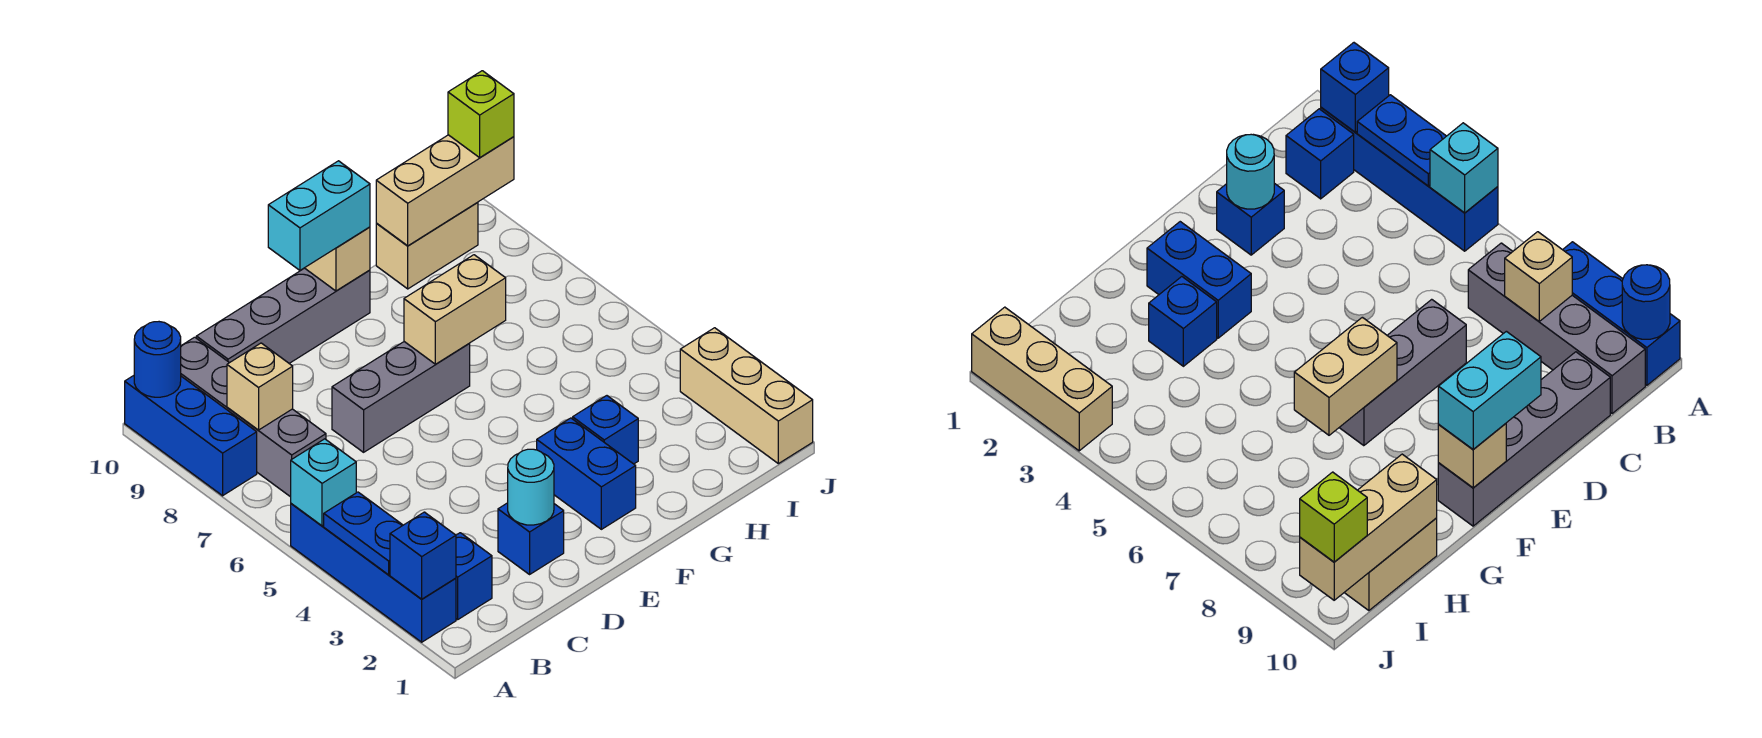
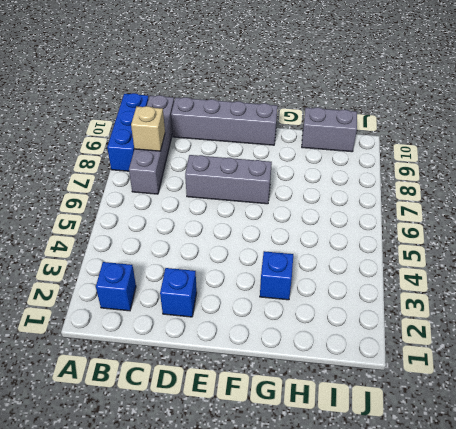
grey brick H10:I10 level 1 -> tan brick H10:I10 level 1
none -> blue brick A2:A5 level 1
none -> blue brick F2:F3 level 1
none -> tan brick J1:J3 level 1

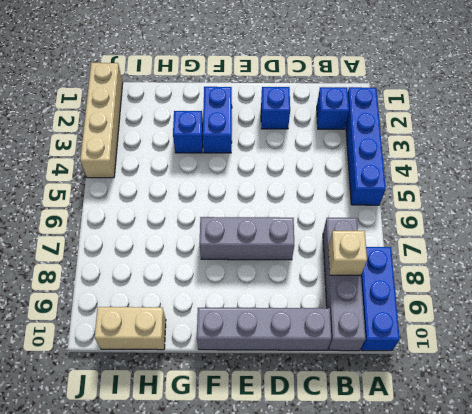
tan brick J1:J4 level 1 -> tan brick J1:J3 level 1
none -> blue brick A2 level 2
none -> blue plate A3:A4 level 2
none -> cyan brick A5 level 2

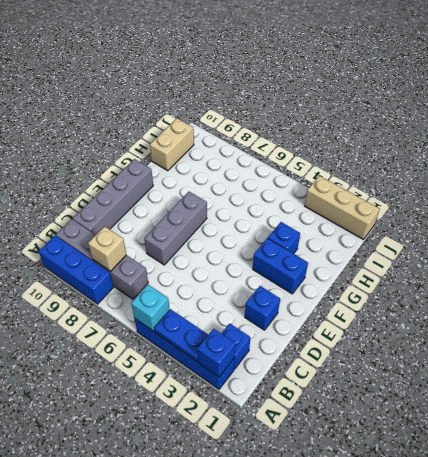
none -> blue round brick A10 level 2
none -> cyan round brick D2 level 2
none -> tan brick F7:G7 level 2

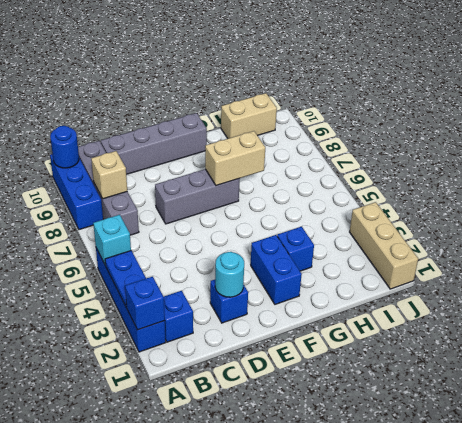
none -> tan brick F10 level 2
none -> tan brick H10:J10 level 2
none -> cyan brick E10:F10 level 3

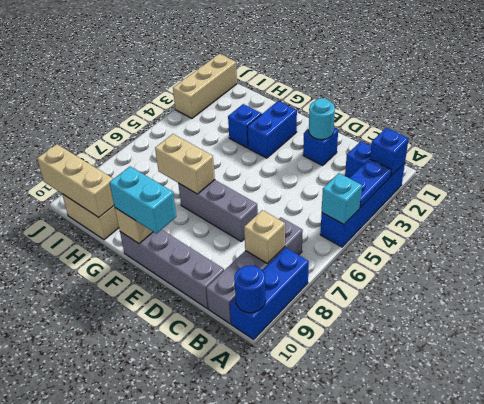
none -> lime brick J10 level 3

